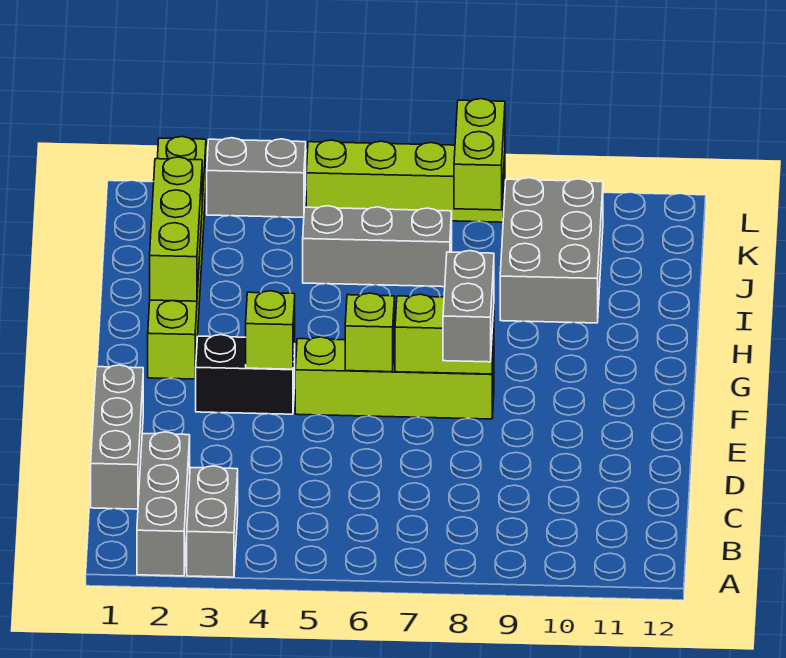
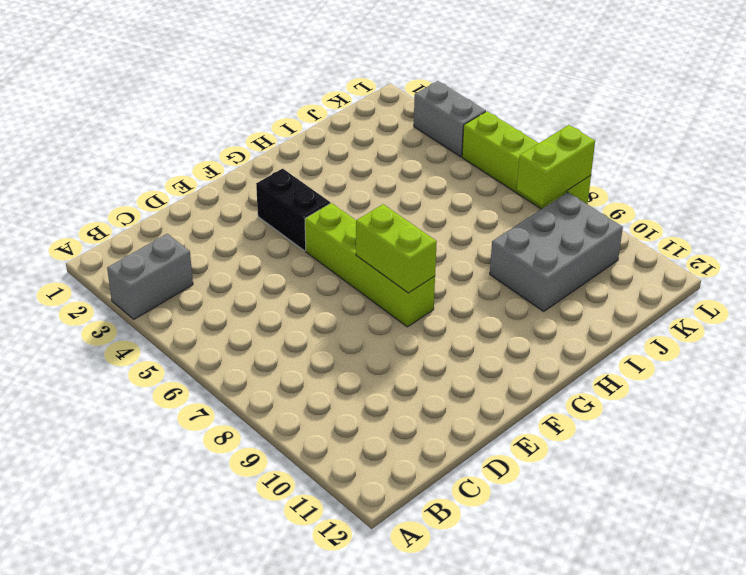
none -> grey brick A2:C2 level 1
none -> grey brick C1:E1 level 1
none -> lime brick G2:L2 level 1

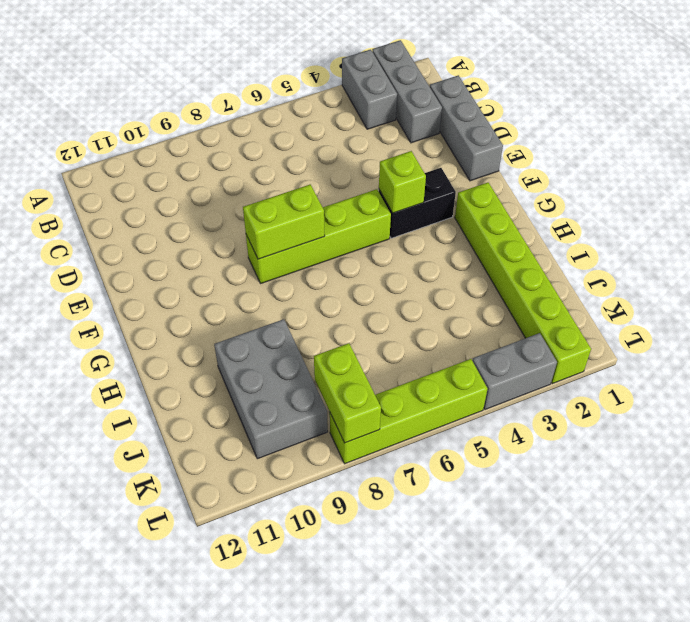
none -> grey brick J5:J7 level 1
none -> lime brick F6 level 2
none -> lime brick H2:J2 level 2

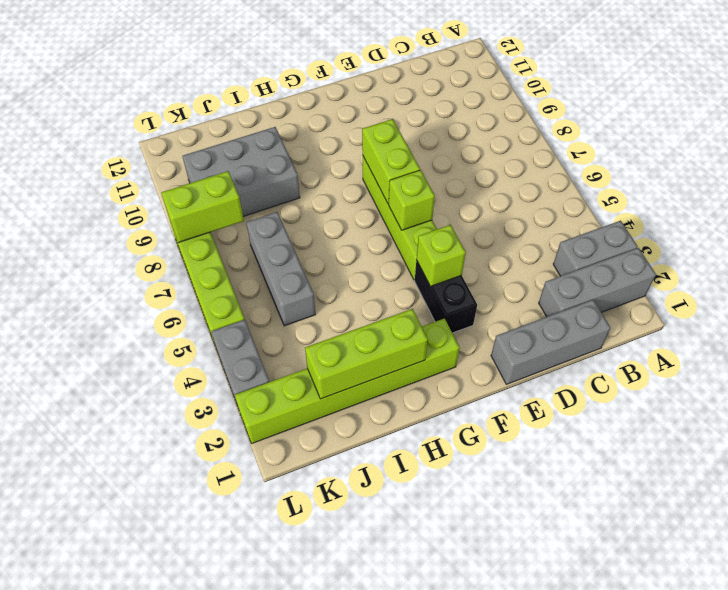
none -> grey brick E8:F8 level 3

